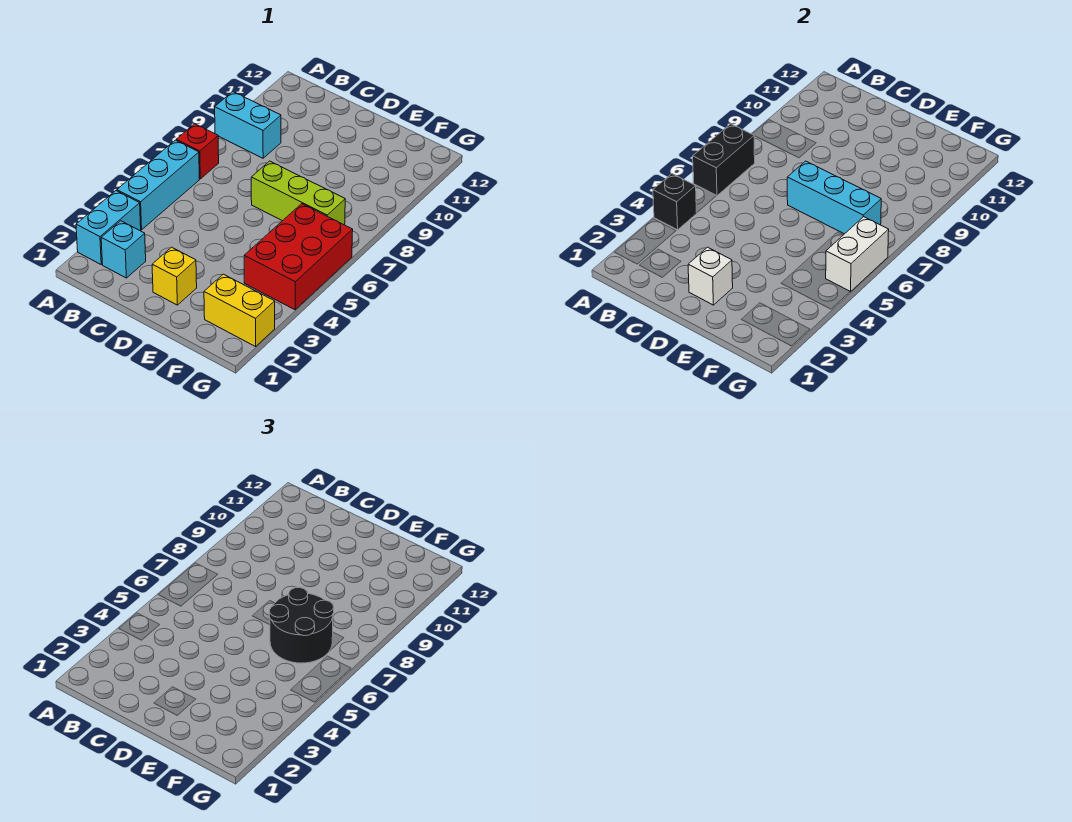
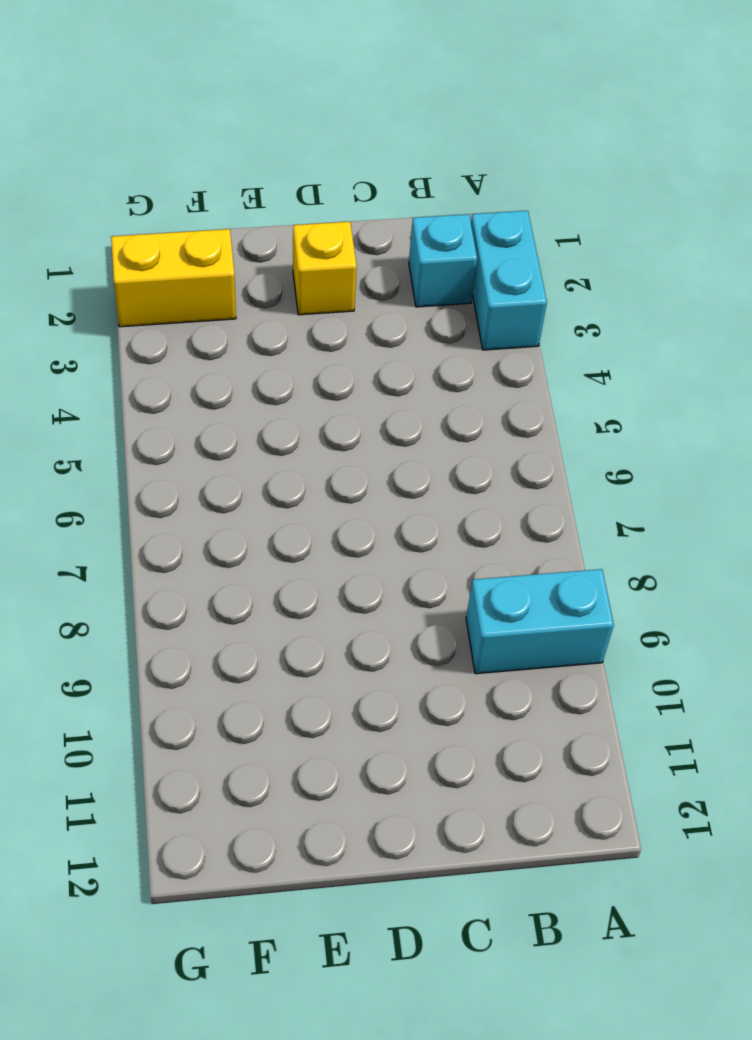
none -> cyan brick A4:A6 level 1
none -> red brick A7 level 1
none -> lime brick D7:F7 level 1

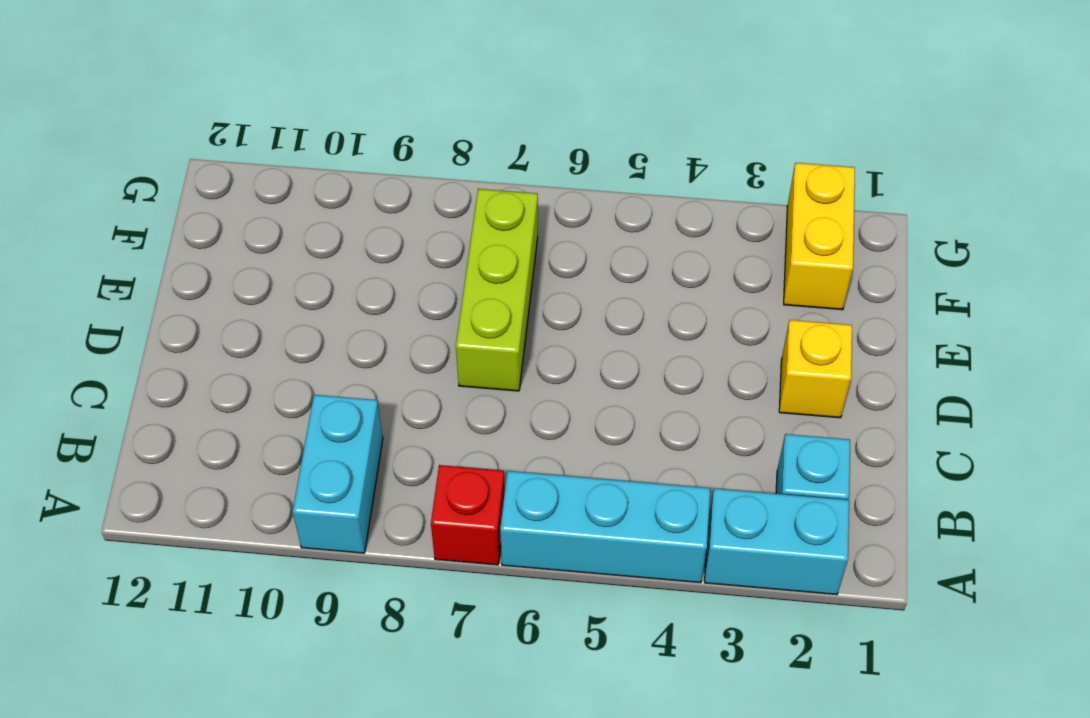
none -> red brick F4:G6 level 1
none -> black brick A4 level 2
none -> black brick A6:A7 level 2

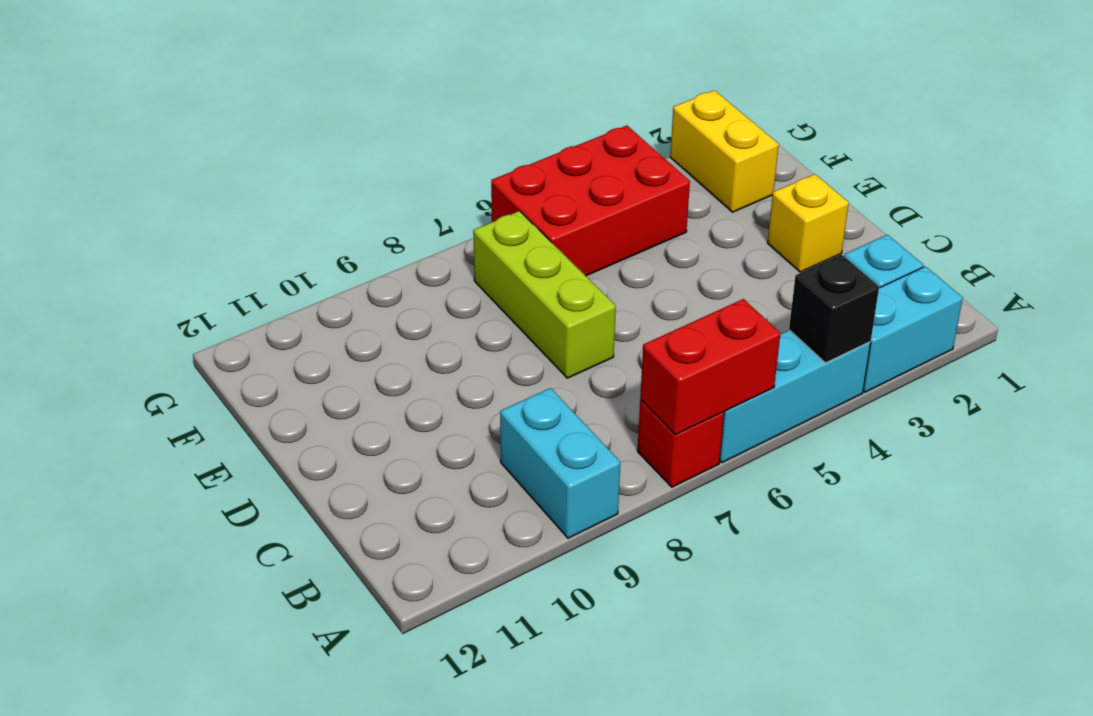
red brick A6:A7 level 2 -> black brick A6:A7 level 2
none -> white brick D2 level 2
none -> cyan brick D7:F7 level 2
none -> white brick G5:G6 level 2

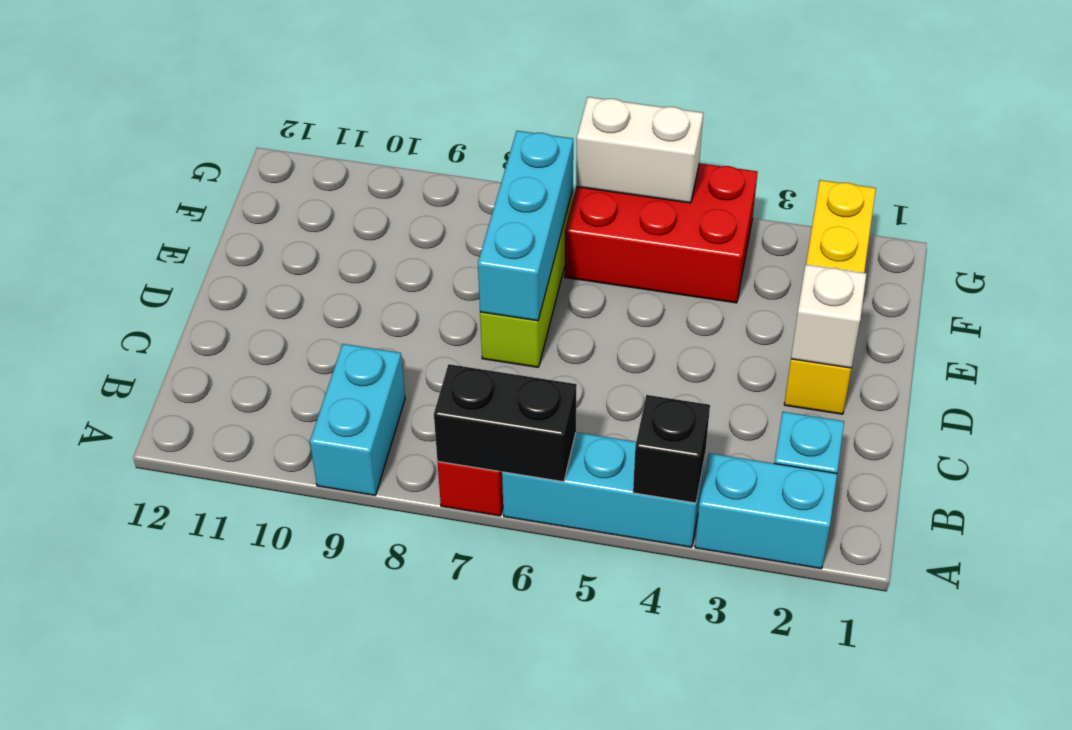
none -> black round brick E6:F7 level 3

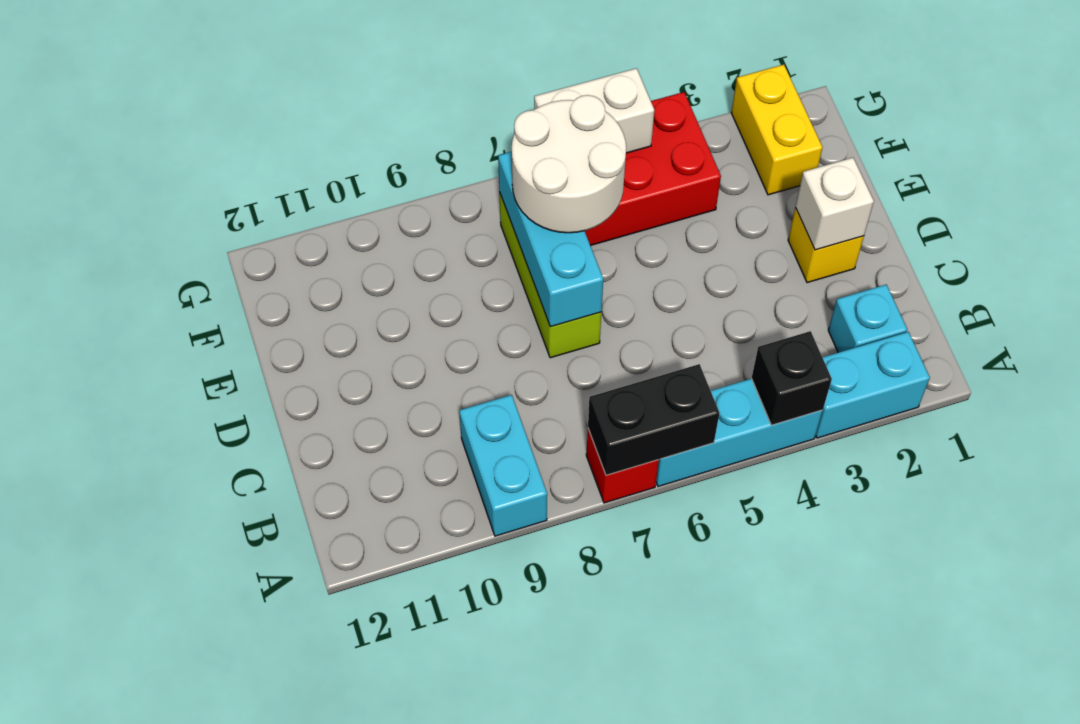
white round brick E6:F7 level 3 -> black round brick E6:F7 level 3

